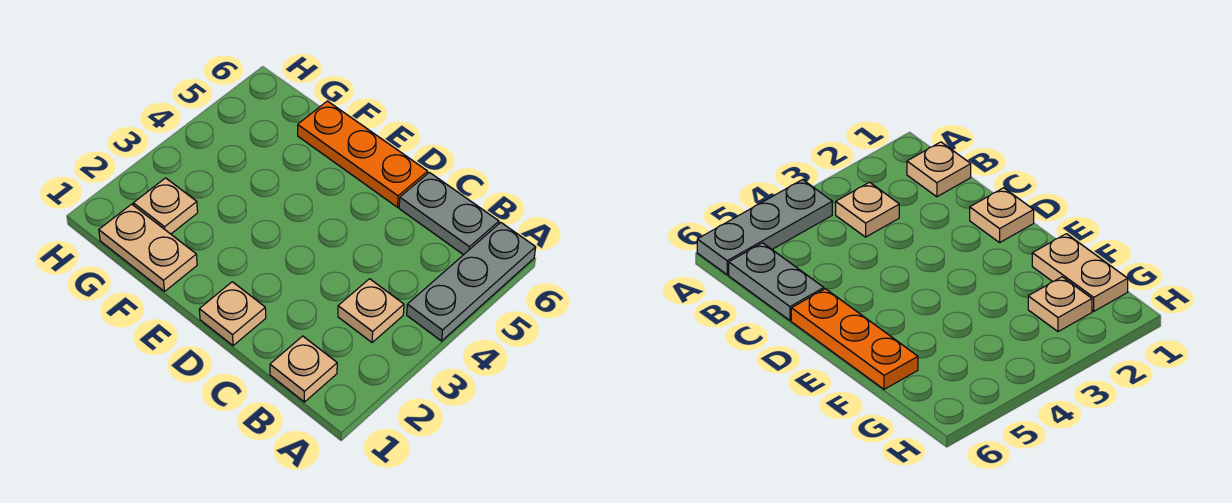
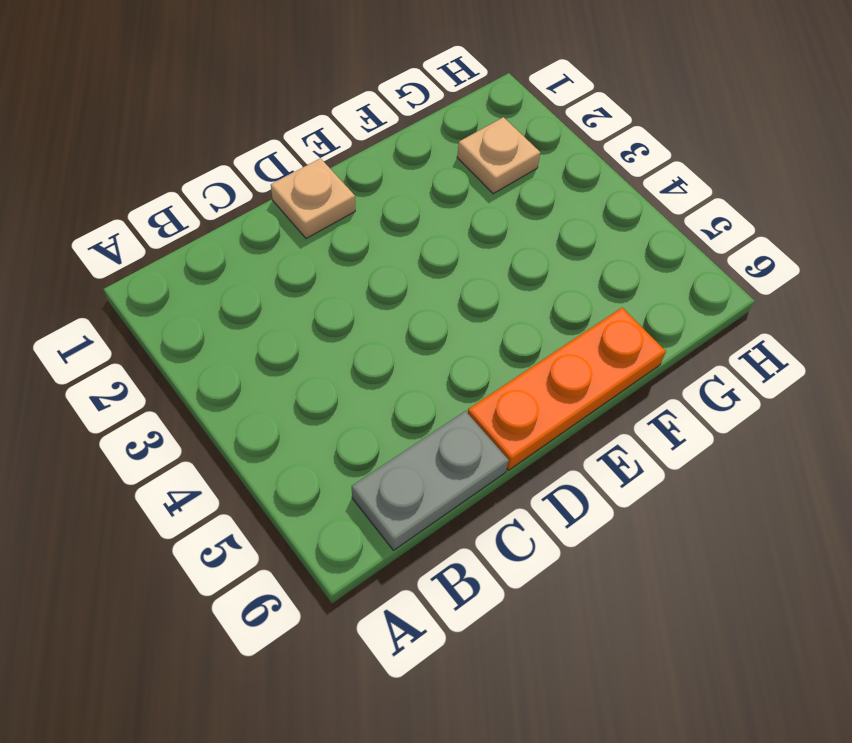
none -> grey plate A4:A6 level 1
none -> tan plate B1 level 1

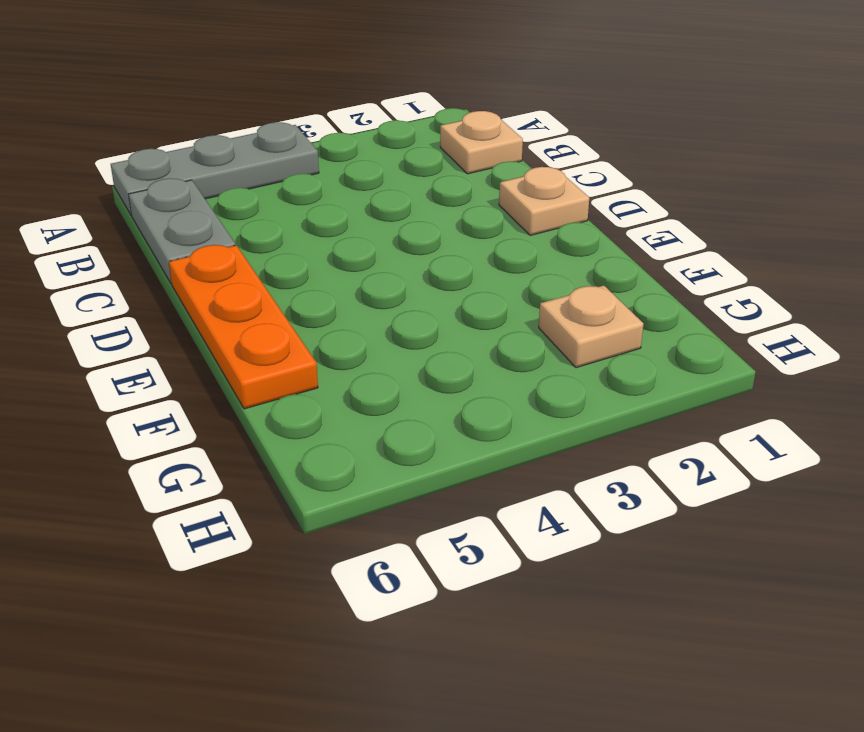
none -> tan plate B3 level 1
none -> tan plate F1:G1 level 1

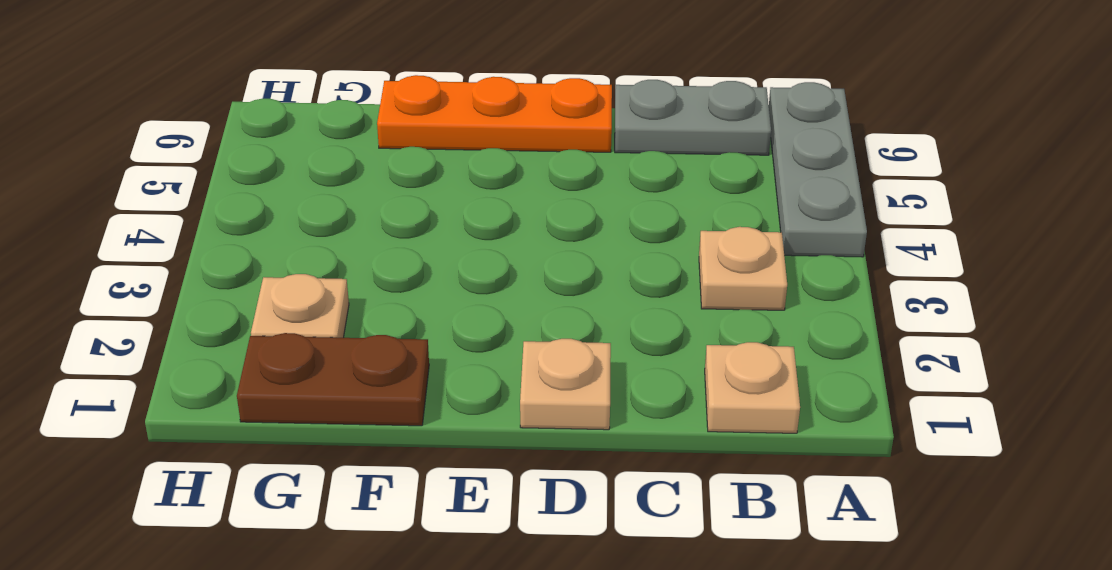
brown plate F1:G1 level 1 -> tan plate F1:G1 level 1

